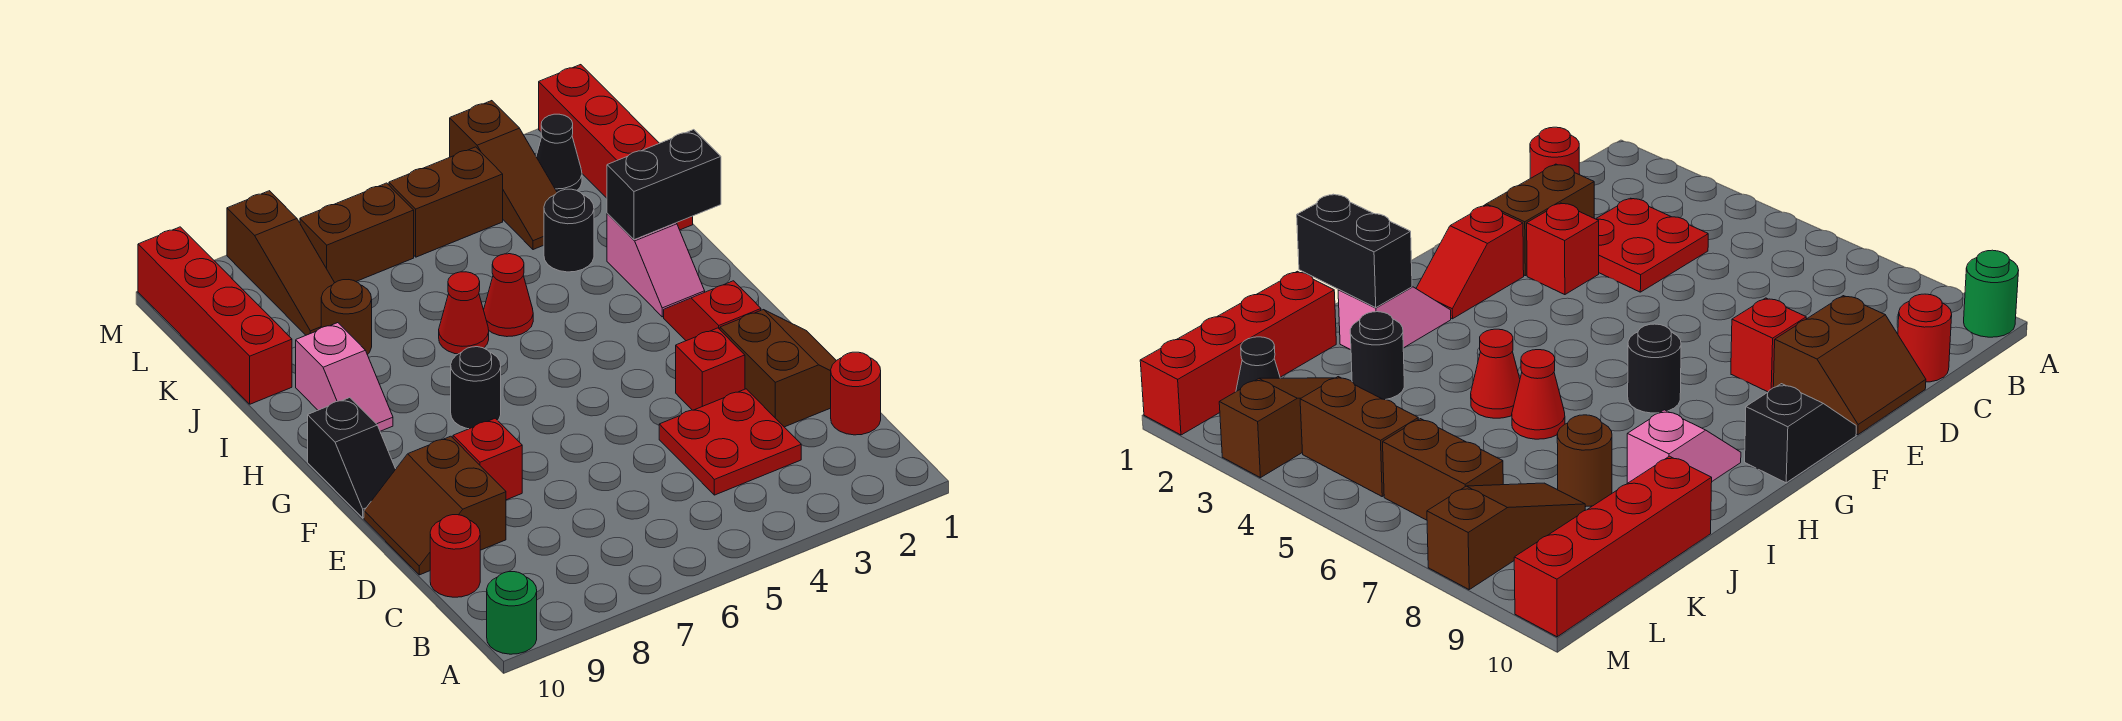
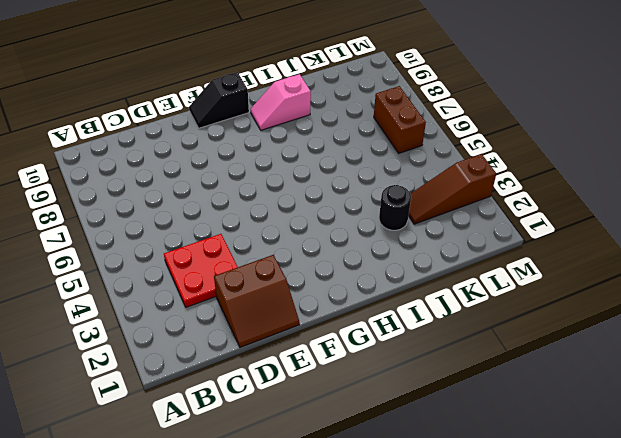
none -> green round brick A10 level 1
none -> red round brick C1 level 1
none -> red round brick C10 level 1

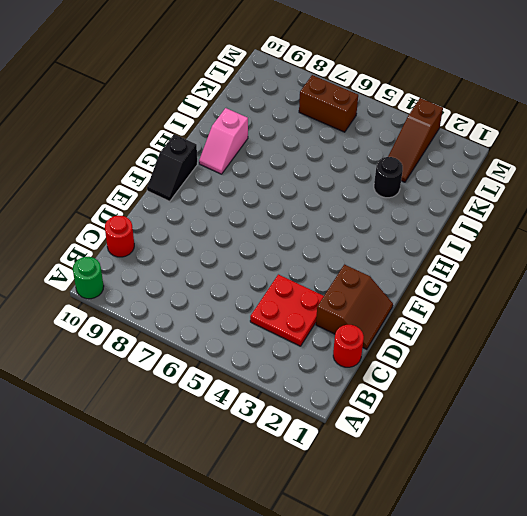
none -> brown slope D9:E10 level 1 top 9
none -> red brick E3 level 1
none -> red brick E8 level 1

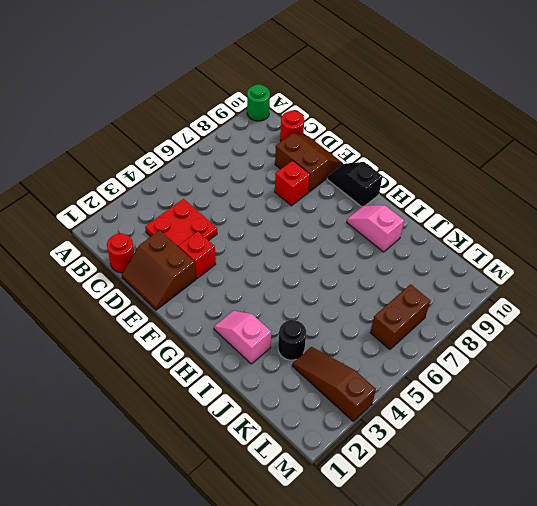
none -> red slope F2:G2 level 1 top F
none -> black round brick G7 level 1
none -> red cone I5 level 1

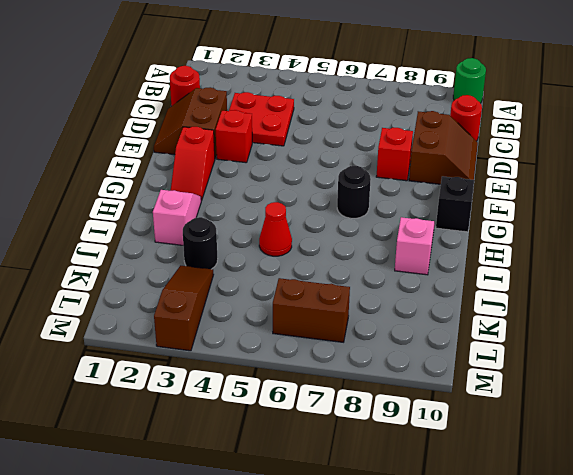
none -> red cone I6 level 1
none -> red brick J1:M1 level 1
none -> brown round brick J8 level 1

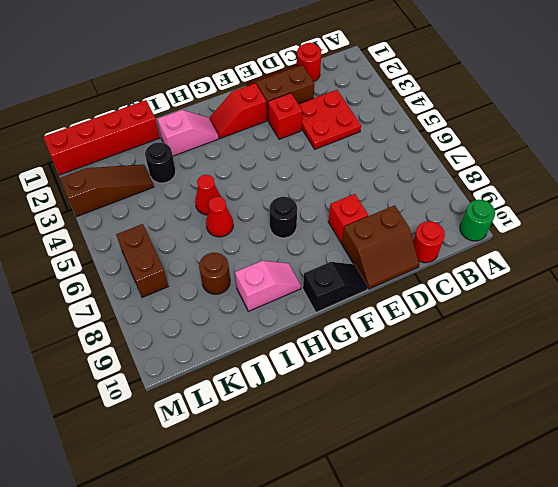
none -> red brick J10:M10 level 1
none -> brown slope K8:M8 level 1 top M
none -> black cone L2 level 1

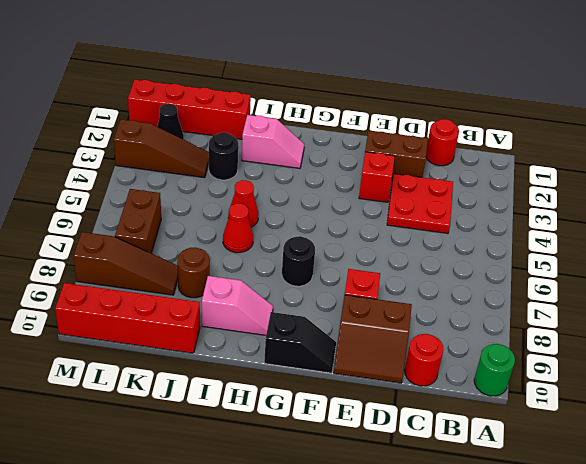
none -> red slope F2:G2 level 1 top F
none -> brown brick L4:L5 level 1
none -> black brick I1:I2 level 2

